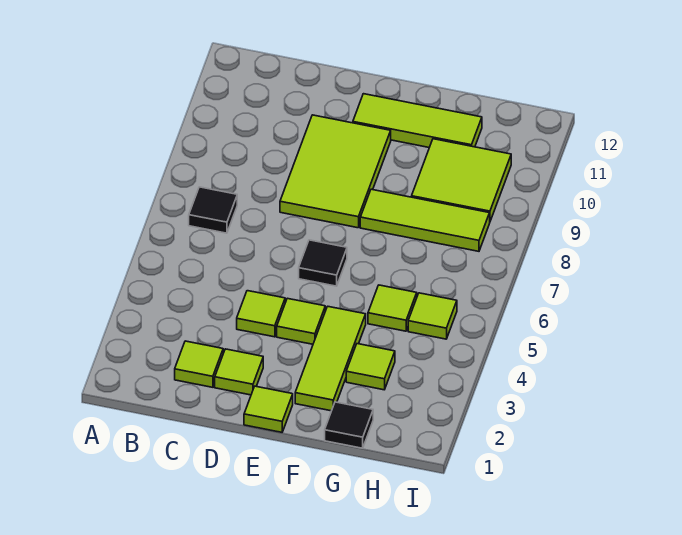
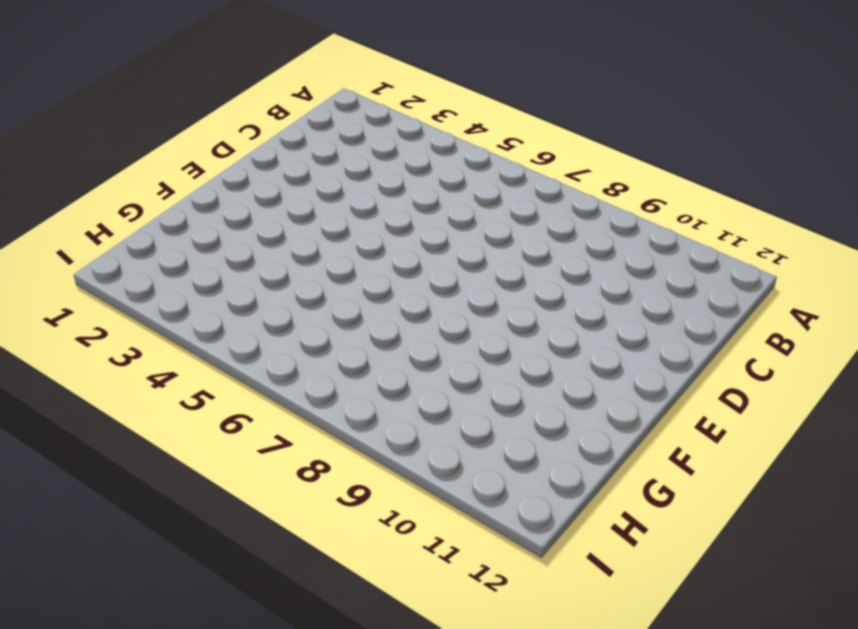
none -> black tile B7 level 1
none -> lime tile C2 level 1
none -> lime tile D2 level 1

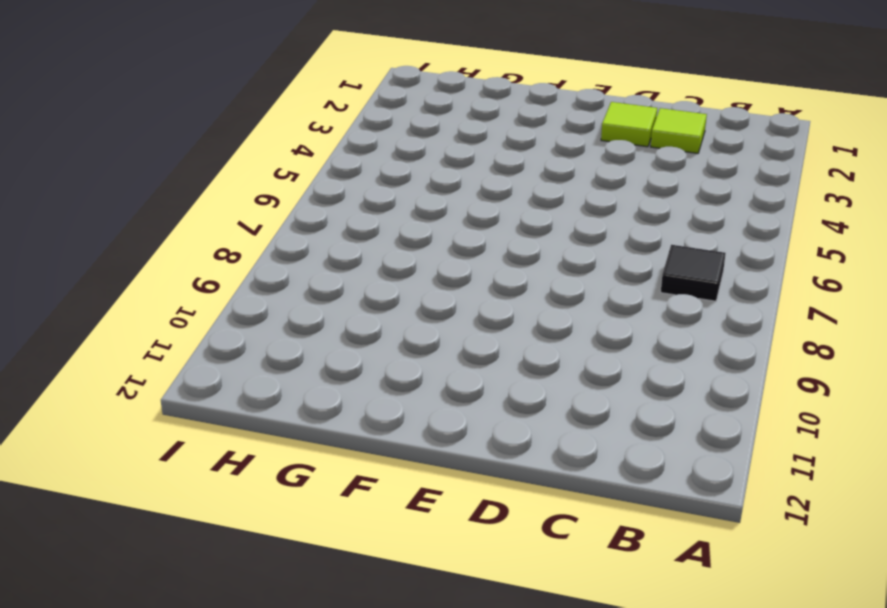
none -> lime tile D4 level 1
none -> lime tile D8:E10 level 1
none -> lime tile E1 level 1

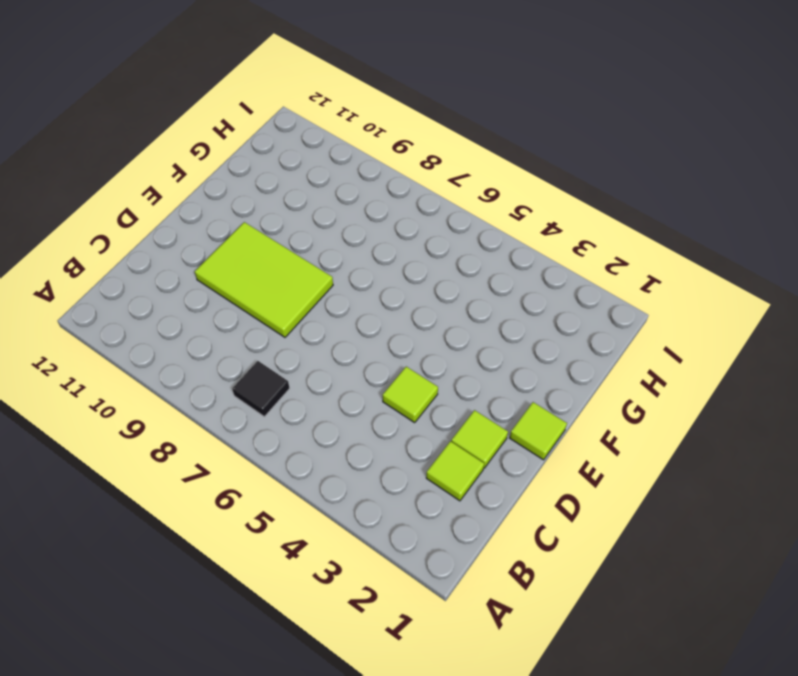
none -> lime tile E4 level 1
none -> black tile E6 level 1
none -> lime tile E11:G11 level 1

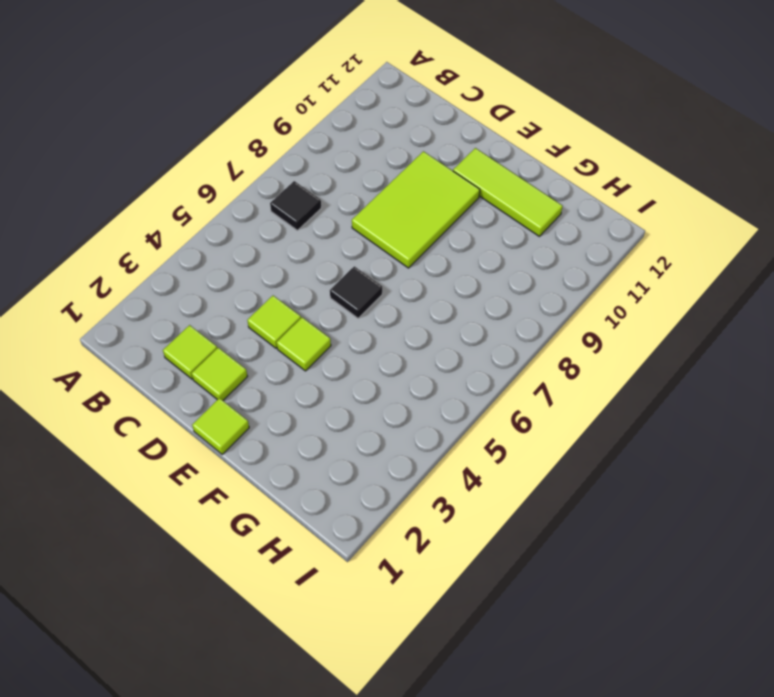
none -> lime tile F2:F4 level 1
none -> lime tile F8:H8 level 1
none -> black tile G1 level 1

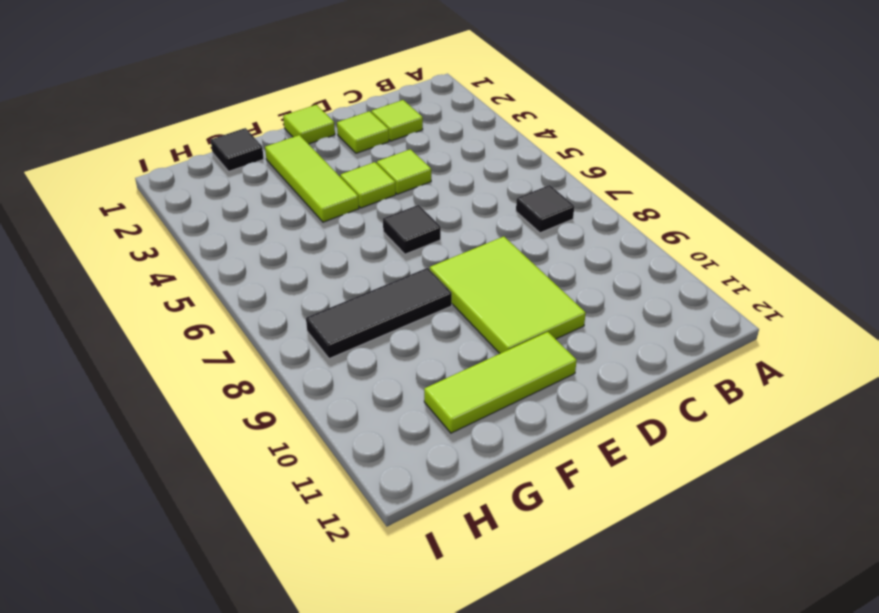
black tile F8:H8 level 1 -> lime tile F8:H8 level 1
none -> lime tile G3 level 1
none -> lime tile G5 level 1
none -> lime tile G9:H10 level 1

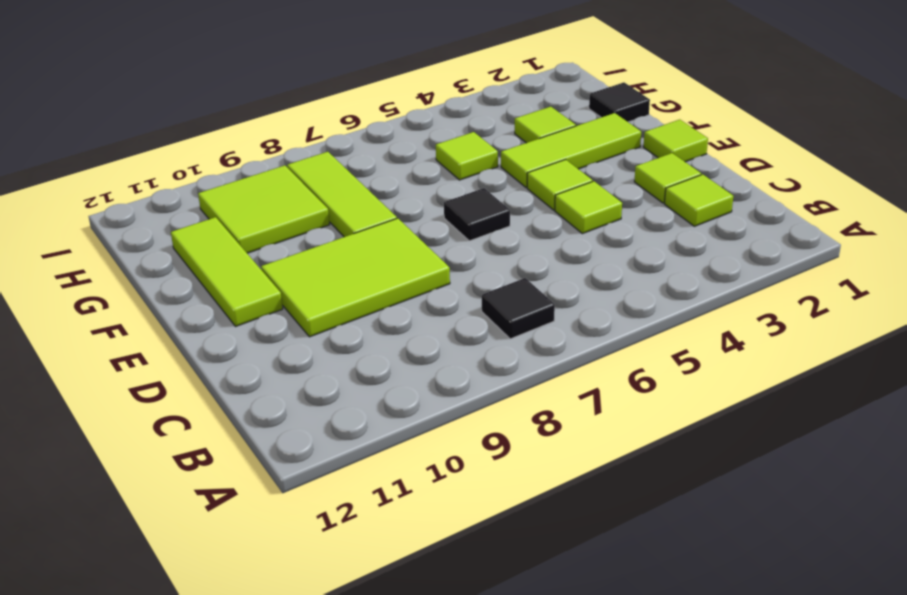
none -> lime tile H5 level 1

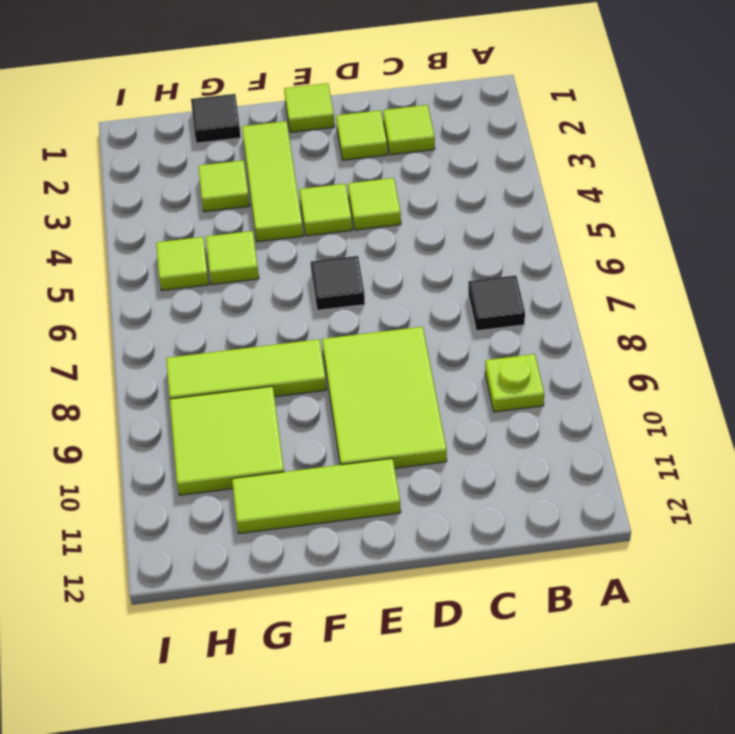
lime plate B9 level 1 -> none

